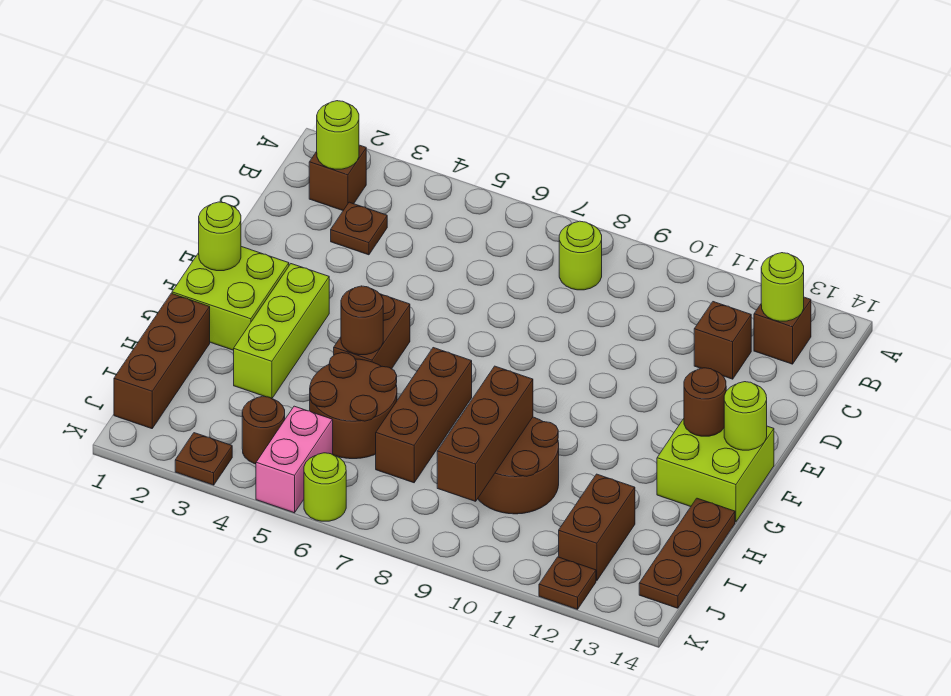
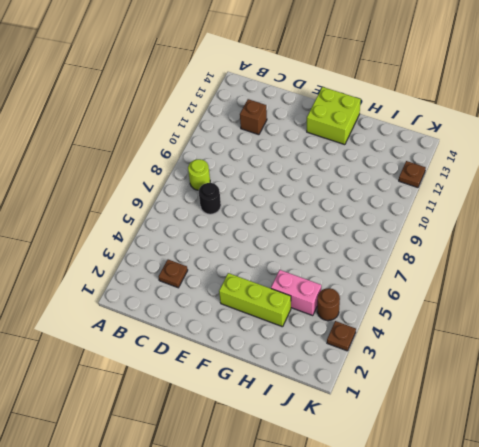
black round brick C7 level 1 -> none
pink brick H4:I4 level 1 -> pink brick J5:K5 level 1
none -> brown brick B2 level 1
none -> brown brick B13 level 1
none -> lime brick F1:G2 level 1

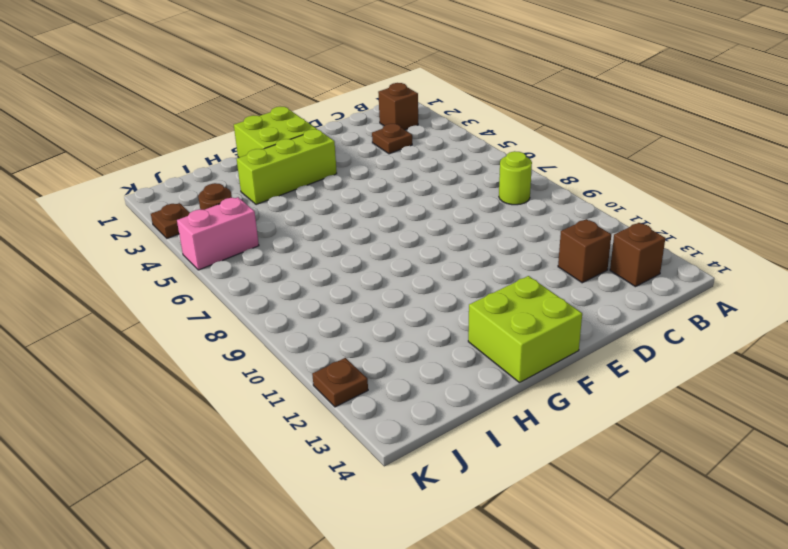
none -> brown brick F5:G5 level 1
none -> brown brick G7:I7 level 1
none -> brown brick H1:J1 level 1

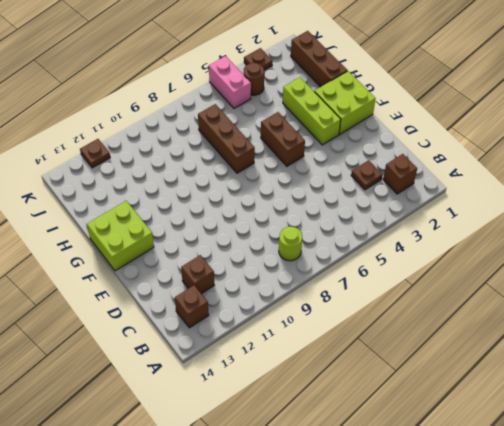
none -> brown round brick H5:I6 level 1
none -> brown round brick H9:I10 level 1
none -> brown plate H14:J14 level 1

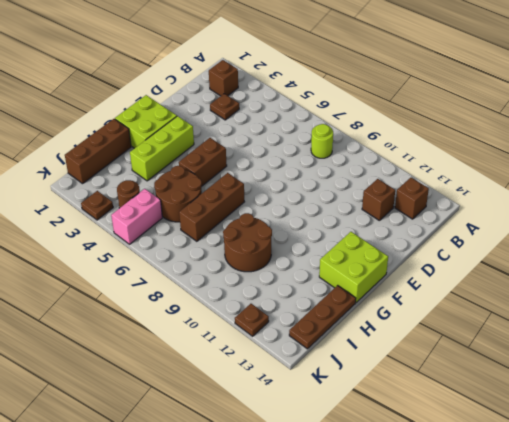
none -> brown brick I12:J12 level 1
none -> lime round brick K6 level 1
none -> lime round brick B2 level 2

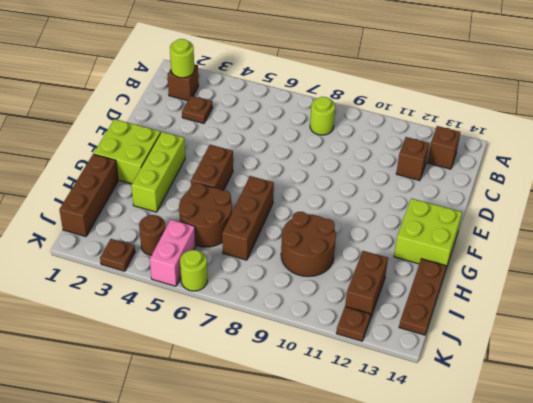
none -> lime round brick B13 level 2
none -> lime round brick F1 level 2
none -> brown round brick F13 level 2

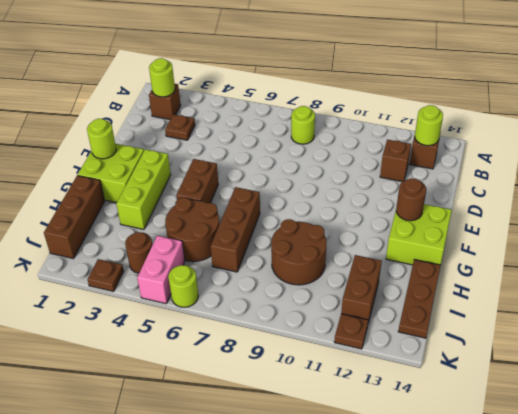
none -> lime round brick F14 level 2
none -> brown round brick G5 level 2
none -> brown brick H9:J9 level 2

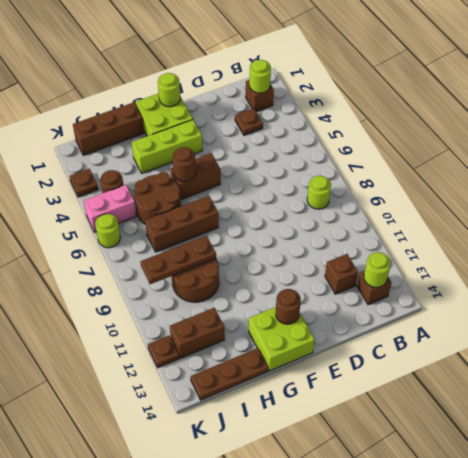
brown plate H9:J9 level 2 -> brown brick H9:J9 level 2
none -> lime round brick F14 level 2

